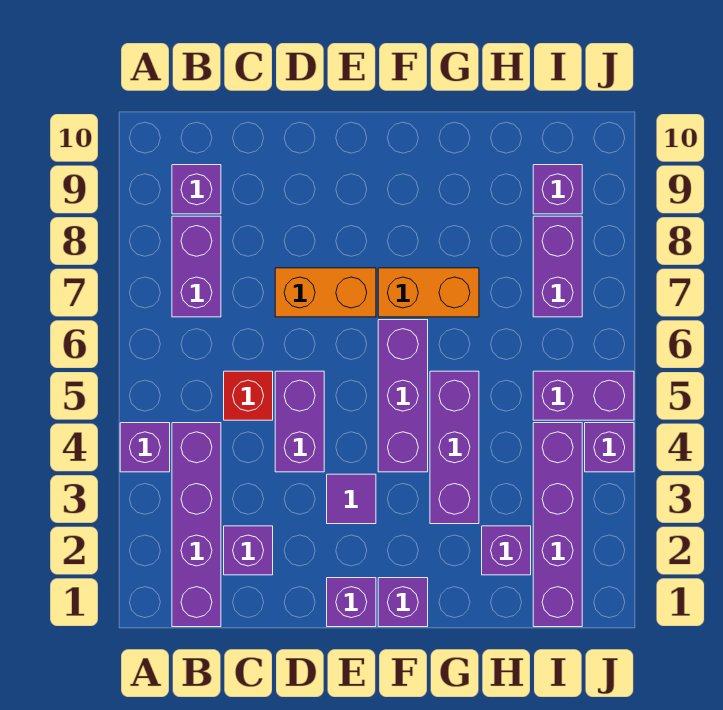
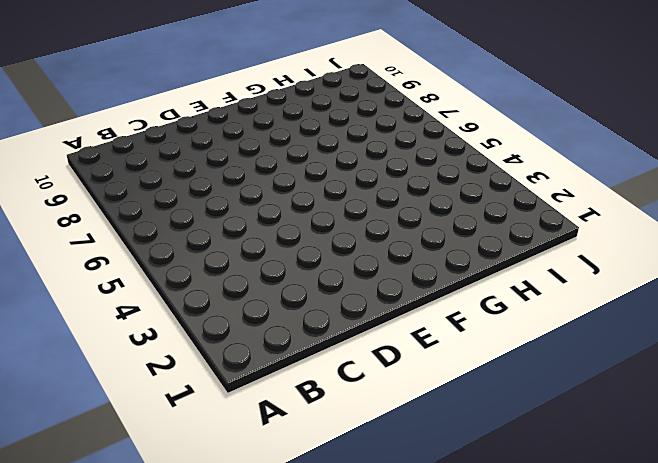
none -> purple brick A4 level 1
none -> purple brick B1:B4 level 1
none -> purple brick B7:B8 level 1

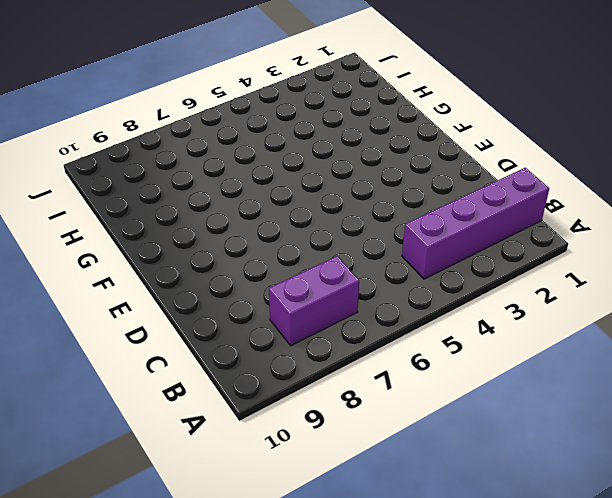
none -> purple brick A4 level 1
none -> purple brick B9 level 1
none -> purple brick C2 level 1

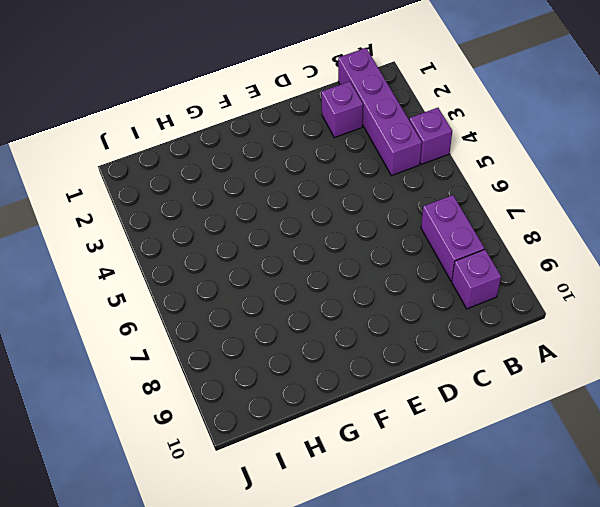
none -> red brick C5 level 1
none -> purple brick D4:D5 level 1
none -> orange brick D7:E7 level 1

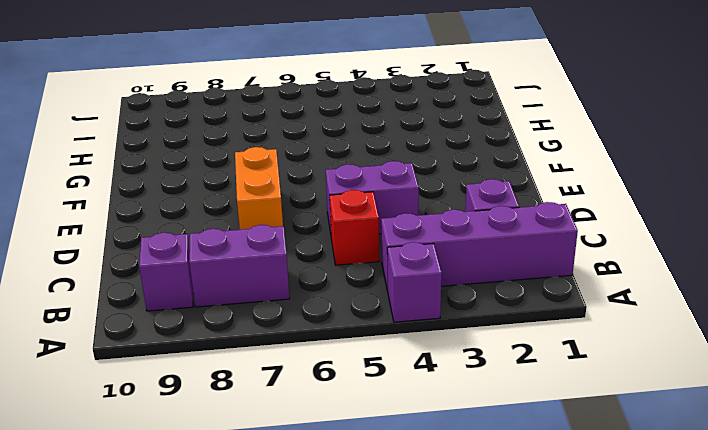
none -> purple brick E1 level 1
none -> purple tile E3 level 1
none -> purple brick F1 level 1

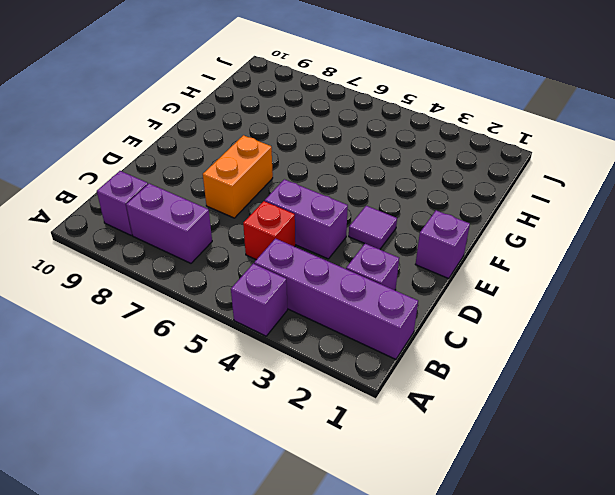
none -> purple brick F1 level 1
none -> purple brick F4:F6 level 1
none -> orange brick F7:G7 level 1

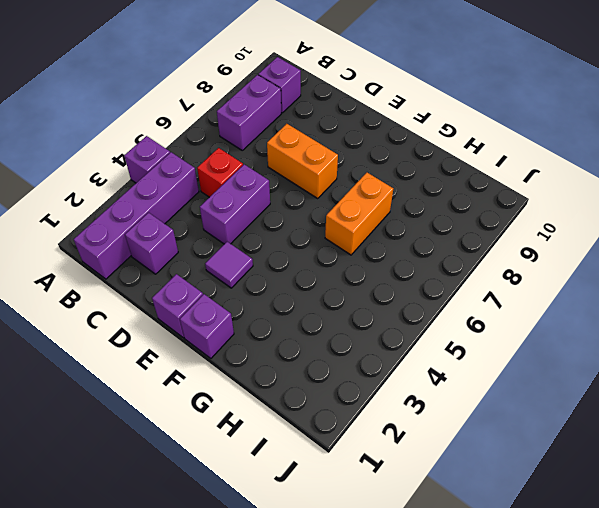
orange brick G6:G7 level 1 -> orange brick F7:G7 level 1
none -> purple brick F4:F6 level 1
none -> purple brick G3:G5 level 1
none -> purple brick H2 level 1

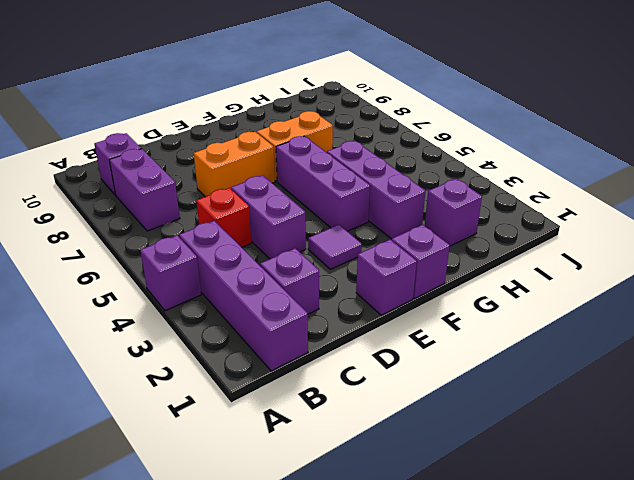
none -> purple brick I1:I4 level 1
none -> purple brick I5:J5 level 1
none -> purple brick I7:I8 level 1

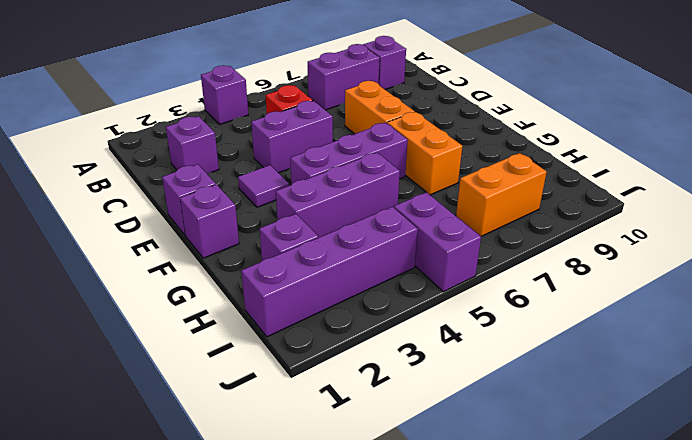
orange brick I7:I8 level 1 -> purple brick I7:I8 level 1
none -> purple brick B1:B4 level 1
none -> purple brick I9 level 1
none -> purple brick J4 level 1

